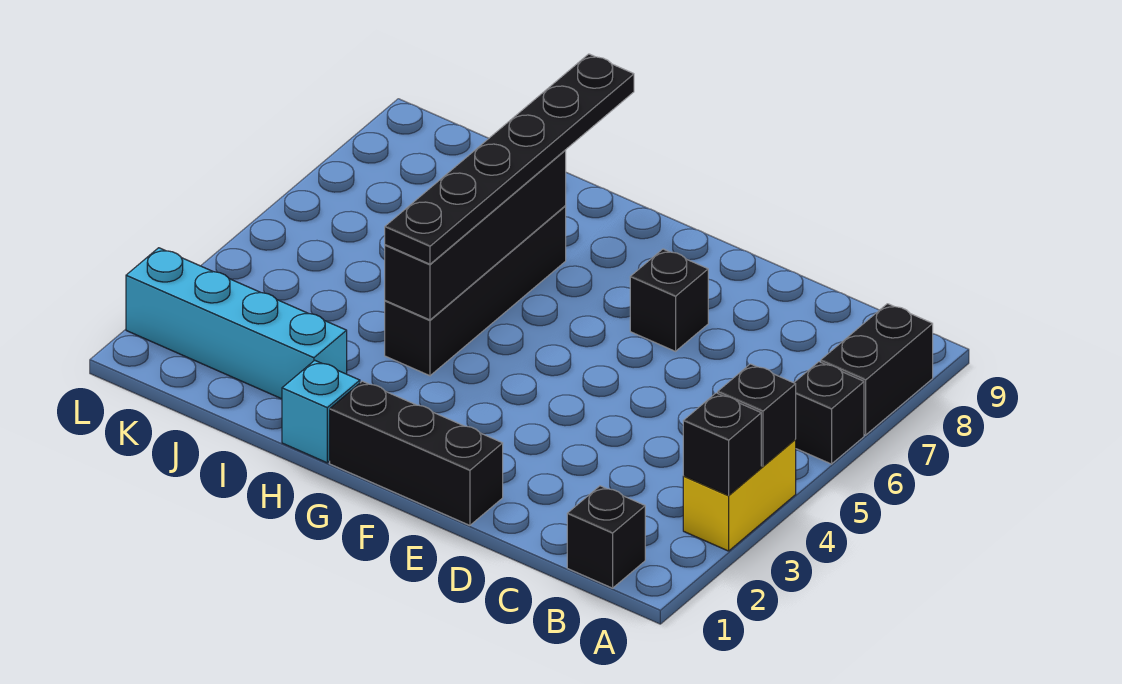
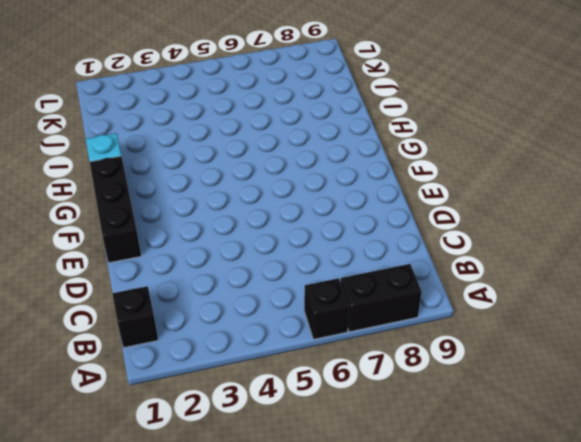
none -> yellow brick A3:A4 level 1
none -> black brick E7 level 1
none -> black brick H4:H7 level 1

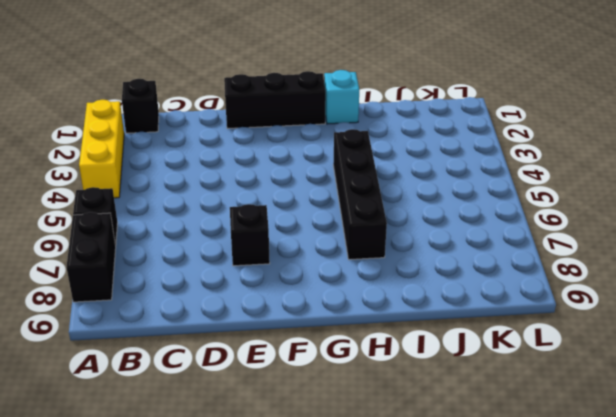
yellow brick A2:A4 level 1 -> yellow brick A3:A4 level 1
none -> cyan brick I2:L2 level 1
none -> black brick A3 level 2
none -> black brick A4 level 2

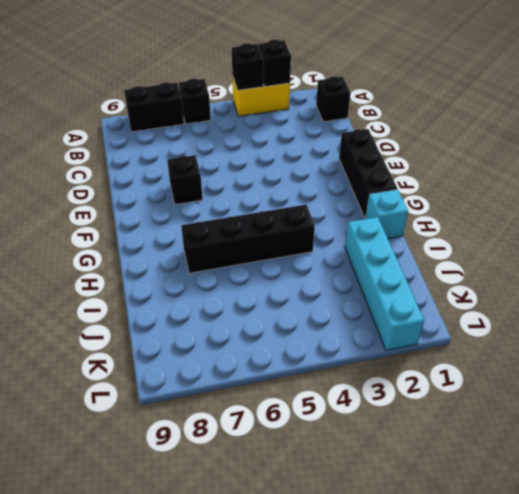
none -> black brick H4:H7 level 2
none -> black plate H4:H9 level 3

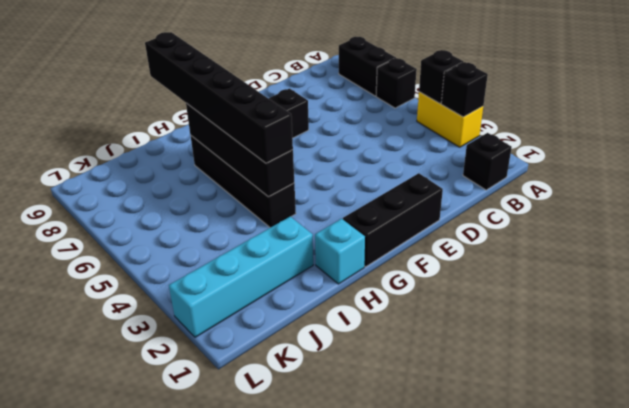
black brick H4:H9 level 3 -> black plate H4:H9 level 3

